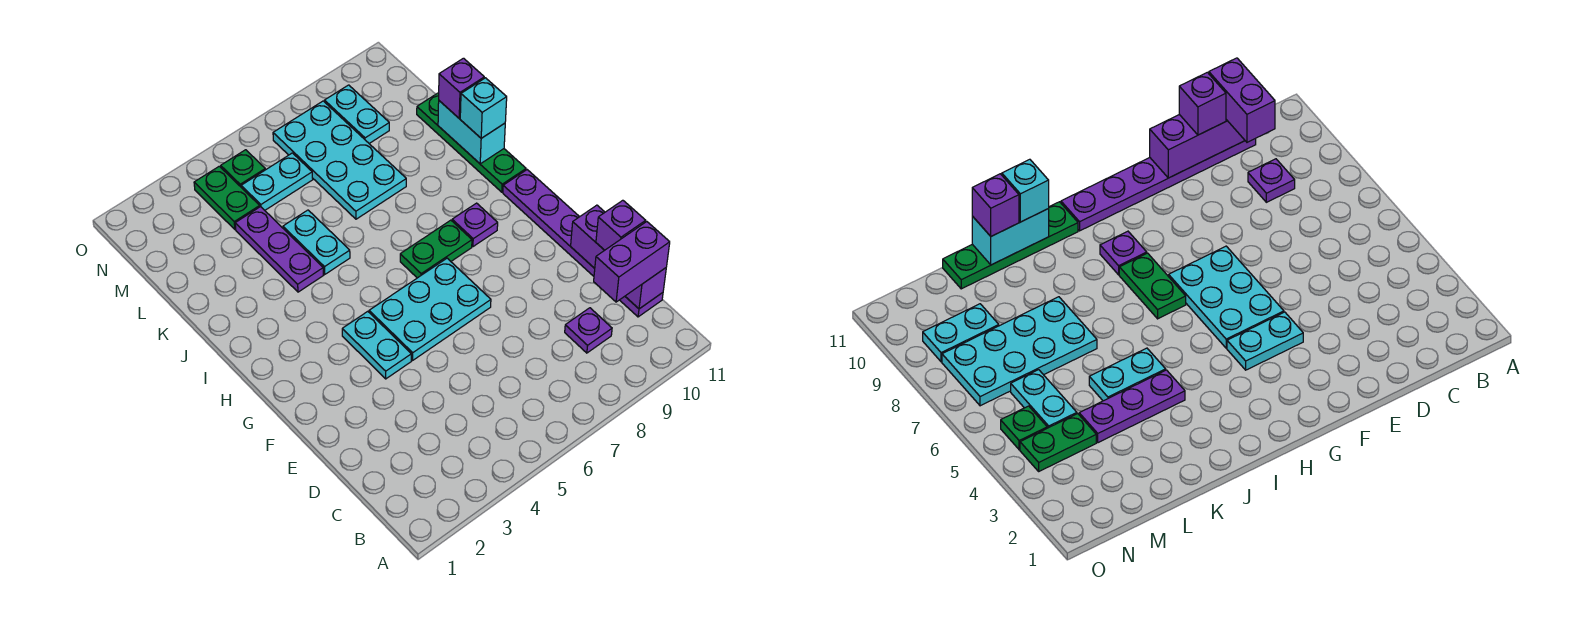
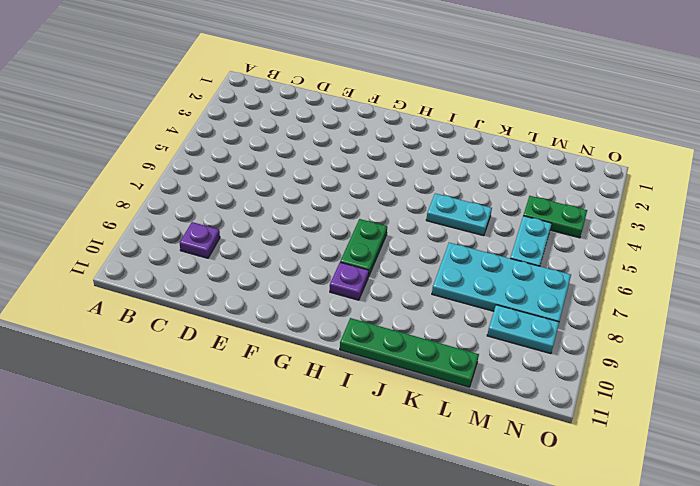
none -> purple plate C11:H11 level 1
none -> cyan plate F4:G4 level 1
none -> cyan plate F5:G7 level 1

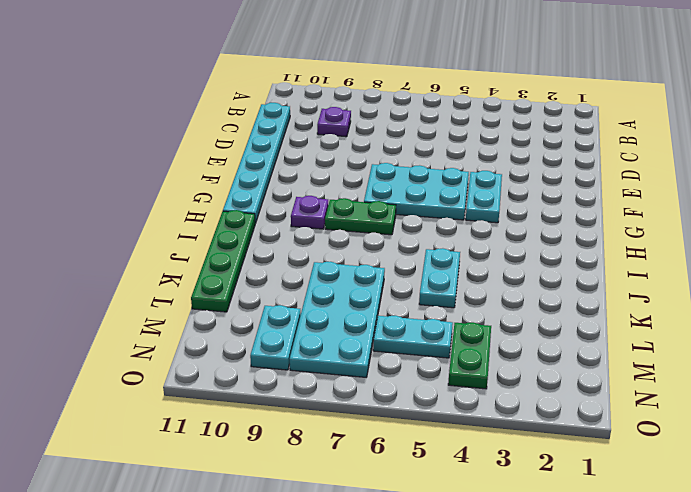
cyan plate C11:H11 level 1 -> purple plate C11:H11 level 1
none -> purple plate J4:L4 level 1
none -> green plate N5 level 1
none -> purple brick C11:E11 level 2

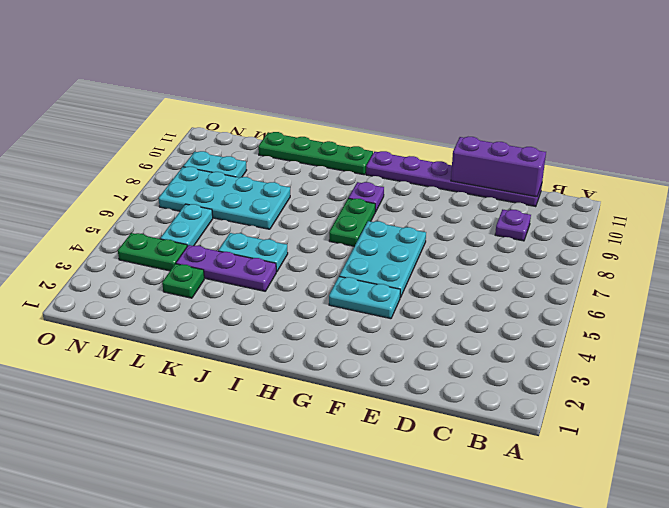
green plate L3 level 1 -> green plate N5 level 1
none -> cyan brick J11:K11 level 2
none -> purple brick C10:C11 level 3
none -> purple brick D11 level 3

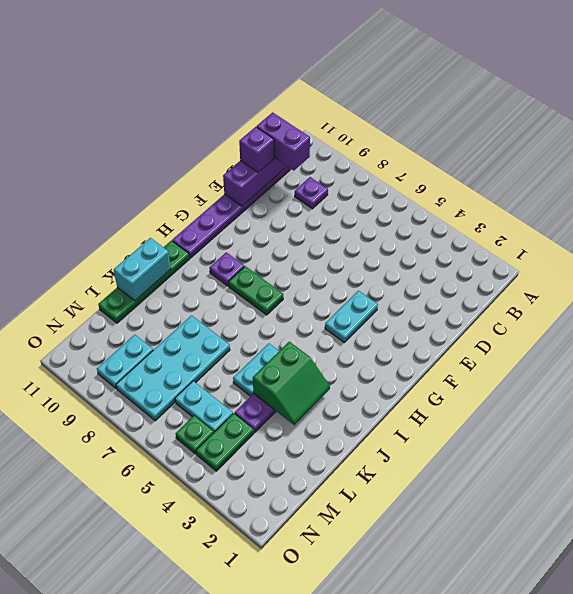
green slope J3:K4 level 2 top 4 -> none
none -> cyan plate F5:G7 level 1
none -> cyan brick J11 level 3
none -> purple brick K11 level 3

